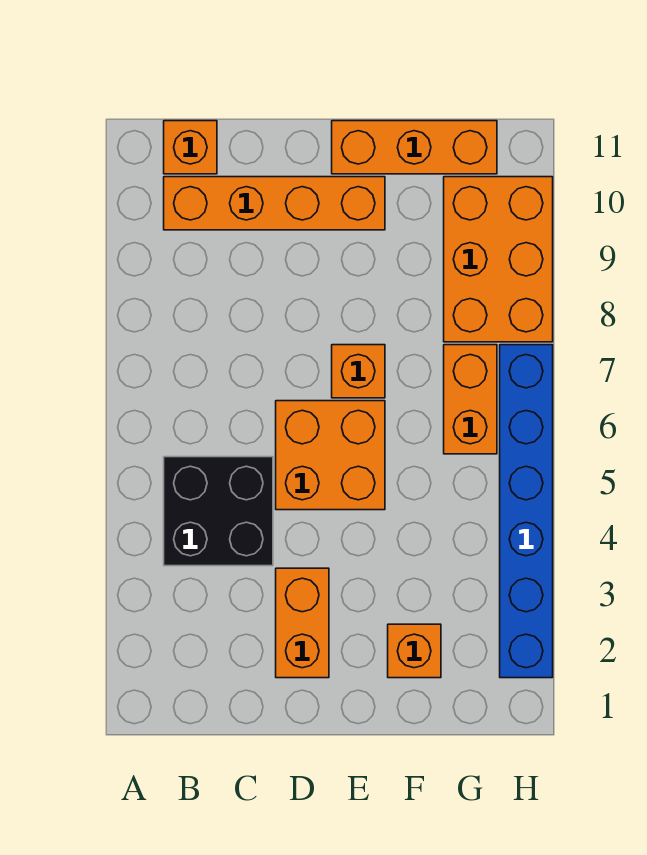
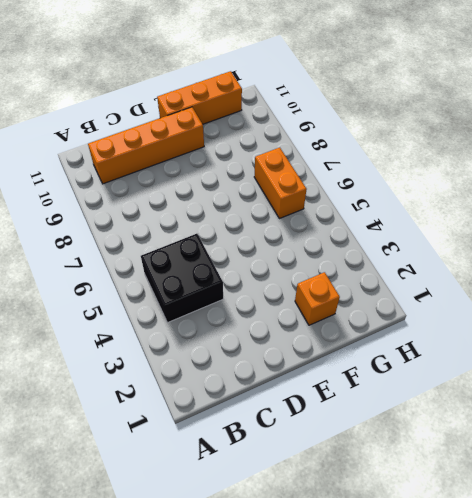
none -> orange brick B11 level 1
none -> orange brick D2:D3 level 1

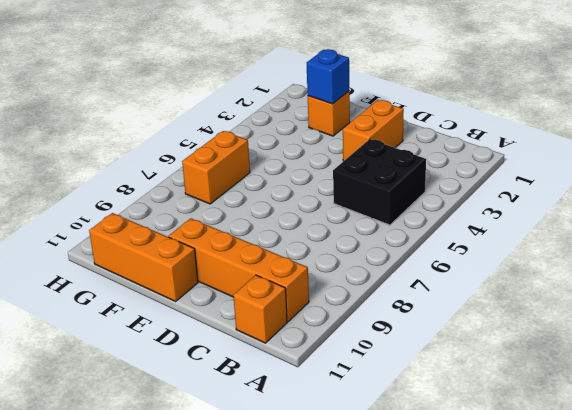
blue brick F2 level 2 -> none
none -> orange brick D5:E6 level 1
none -> orange brick E7 level 1

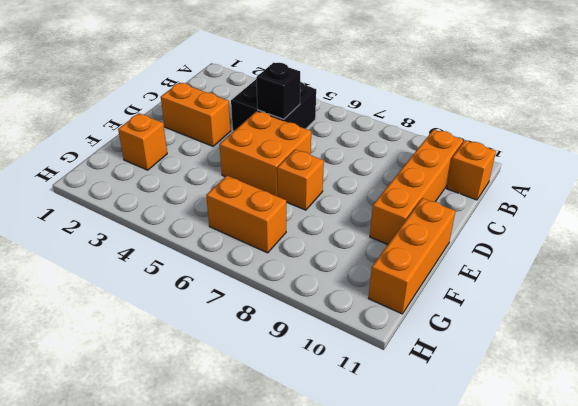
black brick C5 level 2 -> none
none -> orange brick G8:H10 level 1
none -> blue brick H2:H7 level 1

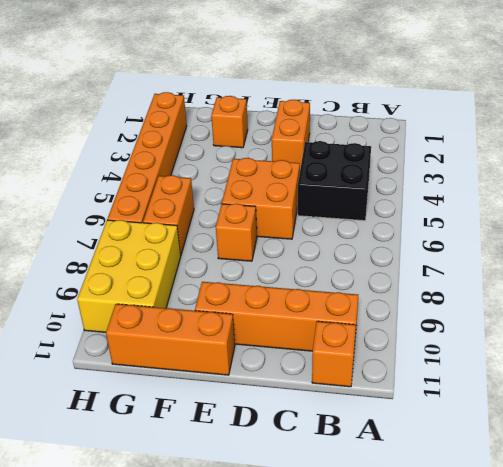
yellow brick G8:H10 level 1 -> orange brick G8:H10 level 1
orange brick H2:H7 level 1 -> blue brick H2:H7 level 1

